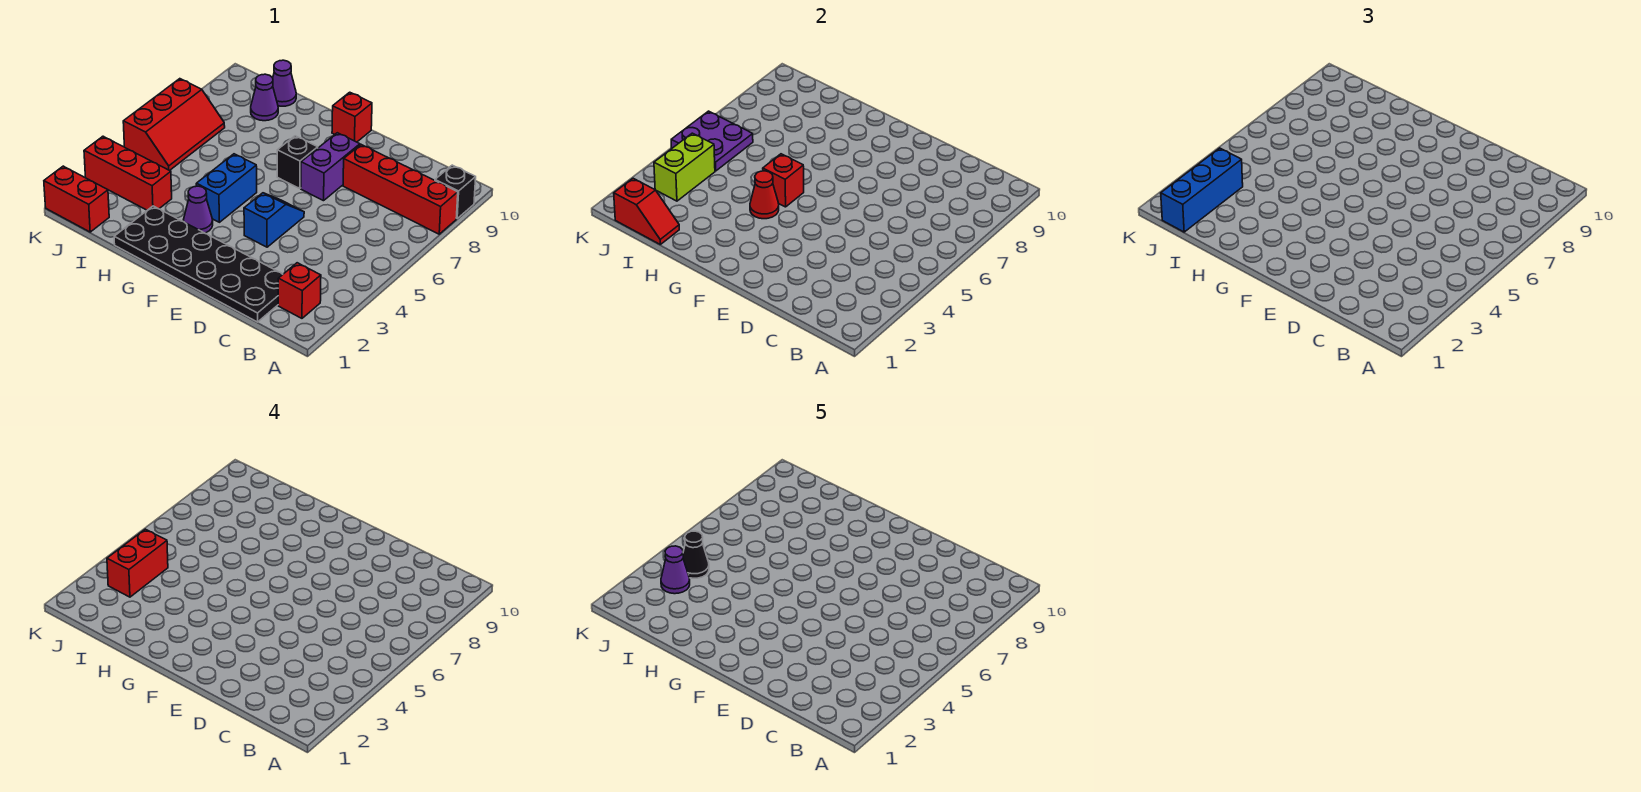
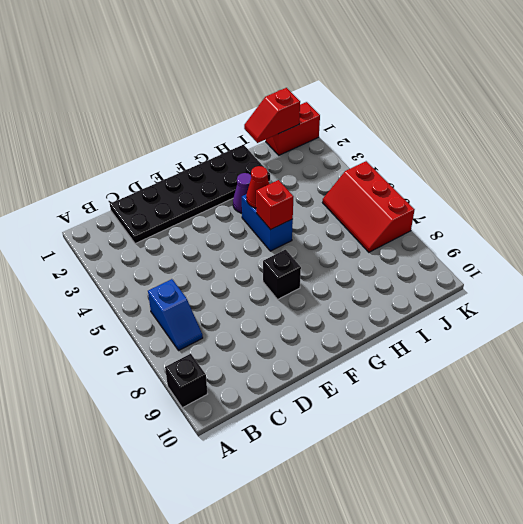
blue slope B6:B7 level 1 top 6 -> blue slope E4:E5 level 1 top 4
none -> red brick A8:D8 level 1
none -> red brick B2 level 1
none -> purple brick E7:E8 level 1

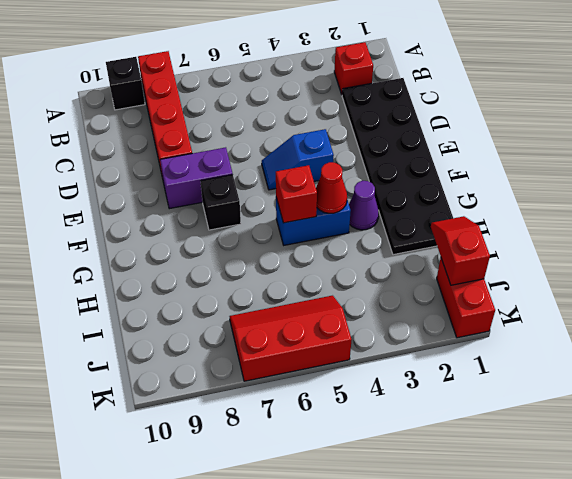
none -> red brick F10 level 1
none -> red brick I3:K3 level 1
none -> purple cone I9 level 1

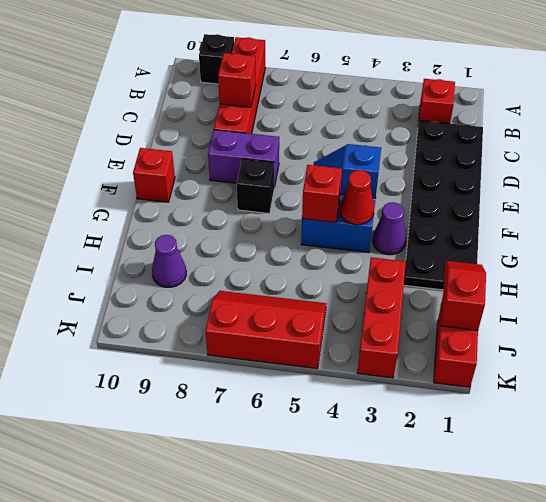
red brick C8 level 2 -> none
none -> purple cone I10 level 1
none -> lime brick J3:J4 level 2
none -> purple plate J5:K6 level 2

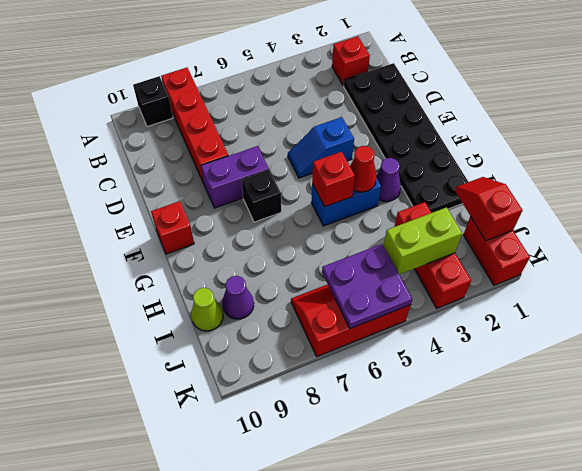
lime cone I10 level 1 -> purple cone I10 level 1
none -> blue brick J1:J3 level 3
none -> red brick J3:J4 level 4
none -> purple cone J3 level 5

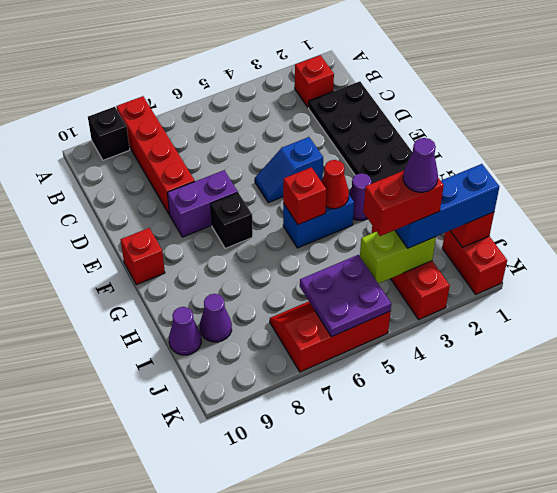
none -> black cone J4 level 5

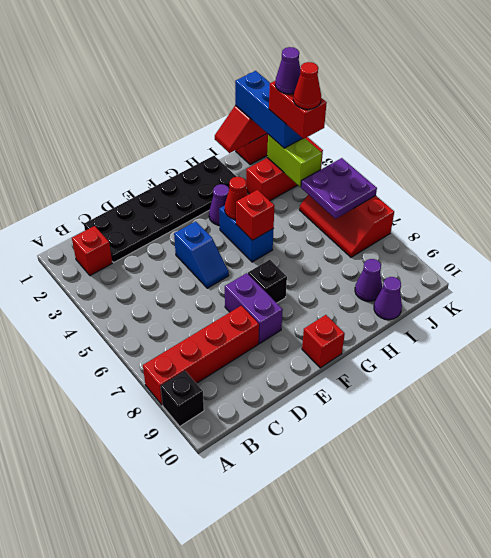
red cone J4 level 5 -> black cone J4 level 5

